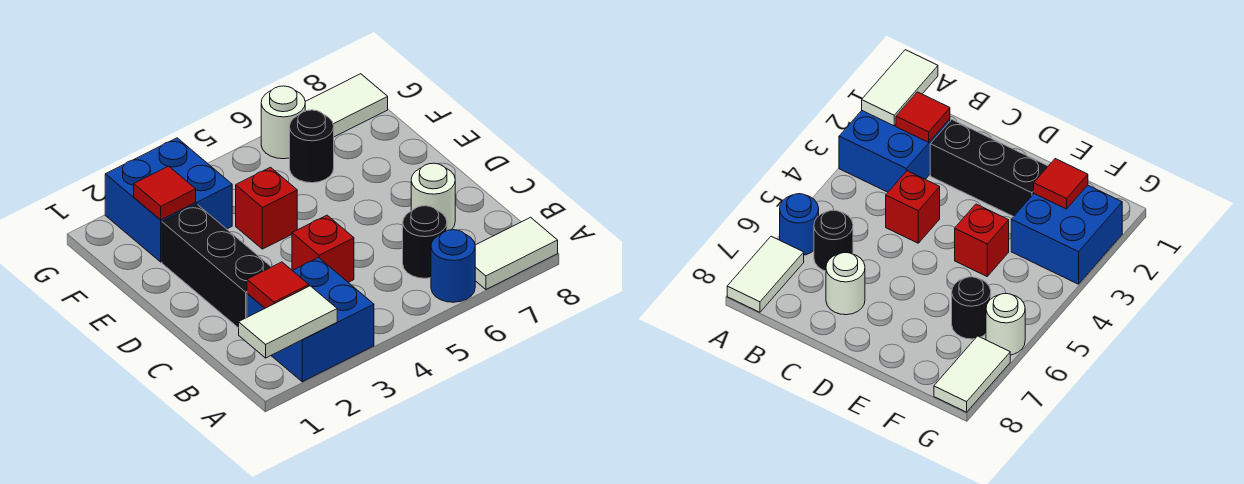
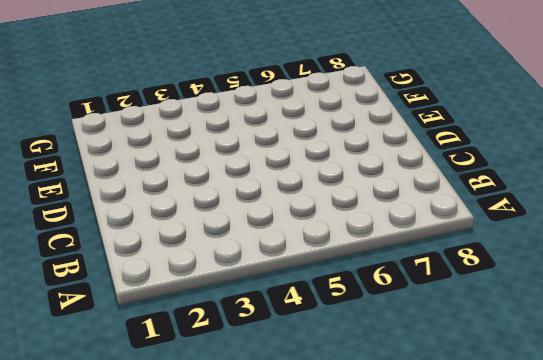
none -> blue brick A2:B3 level 1
none -> blue round brick A6 level 1
none -> white tile A7:A8 level 1

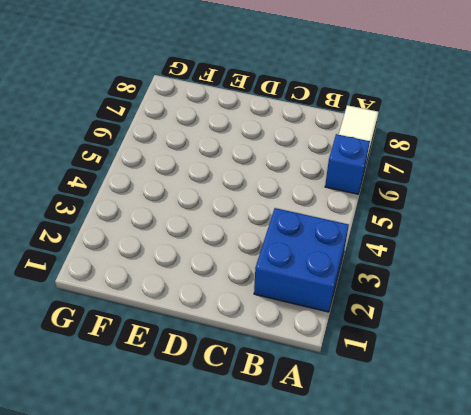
blue brick A6 level 1 -> blue round brick A6 level 1
none -> black round brick B6 level 1
none -> black brick C2:E2 level 1
none -> red brick C4 level 1

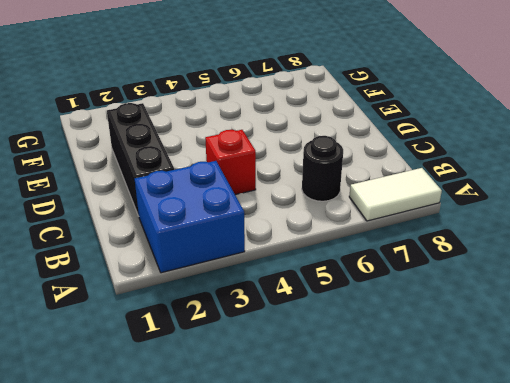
none -> blue round brick A6 level 1
none -> white round brick C7 level 1
none -> red brick E4 level 1

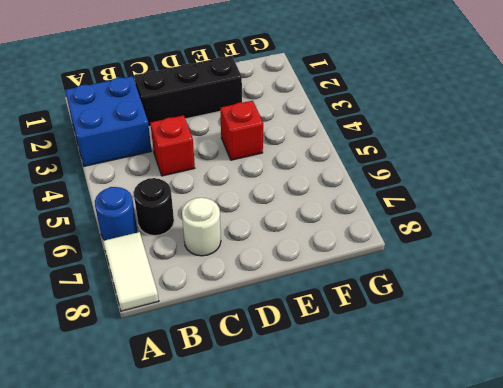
none -> blue brick F2:G3 level 1
none -> black round brick F6 level 1
none -> white round brick G6 level 1

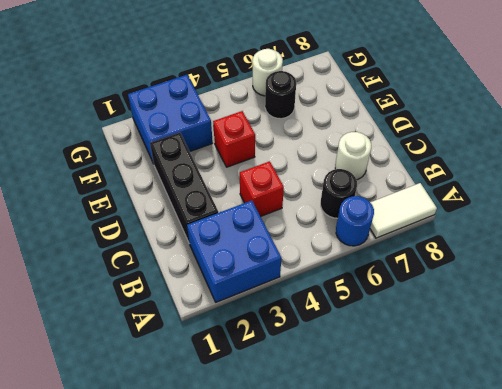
none -> white tile G7:G8 level 1
none -> white tile A1:A2 level 2
none -> red tile B2 level 2

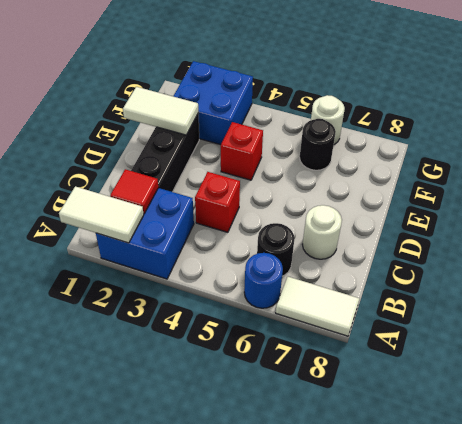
white tile E1:E2 level 2 -> white tile G7:G8 level 1
none -> red tile F2 level 2

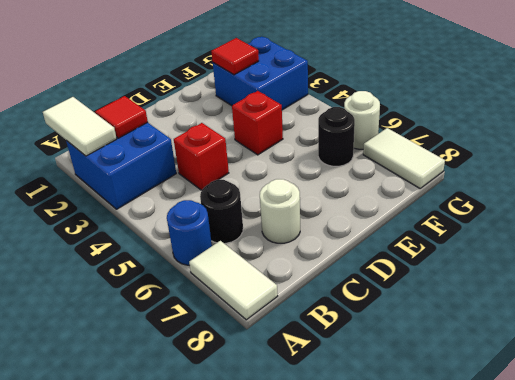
none -> black brick C2:E2 level 1

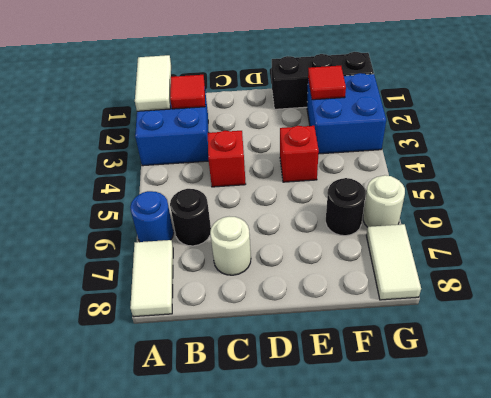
black brick E1:G1 level 1 -> black brick C2:E2 level 1

